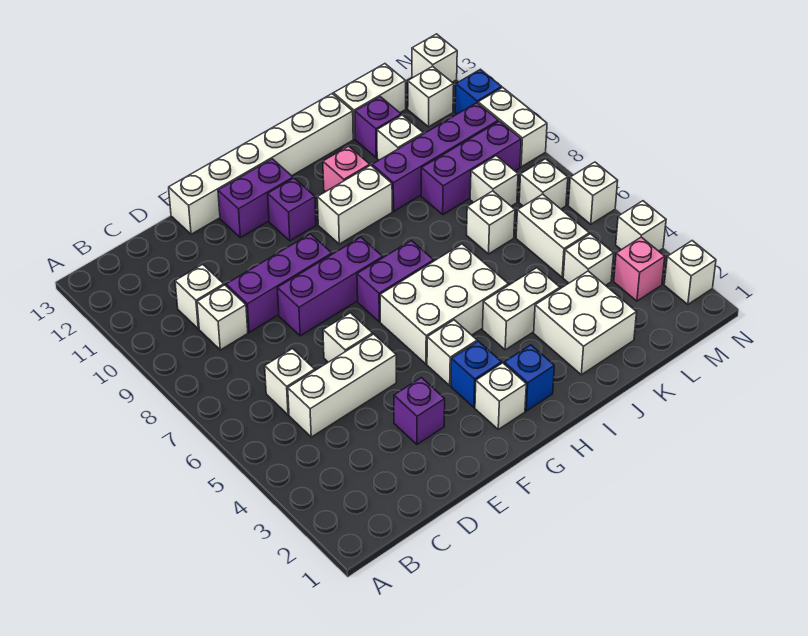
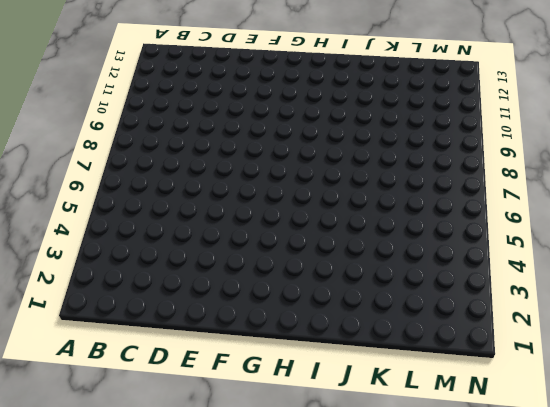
none -> white brick C5:E5 level 1
none -> white brick C6 level 1
none -> white brick C9 level 1
none -> white brick C10 level 1

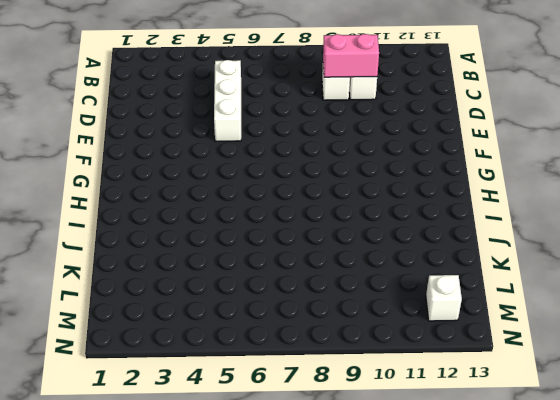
pink brick C9:C10 level 2 -> none
none -> white brick C6 level 1
none -> purple brick D9:F9 level 1
none -> purple brick E3 level 1
none -> white brick E6 level 1

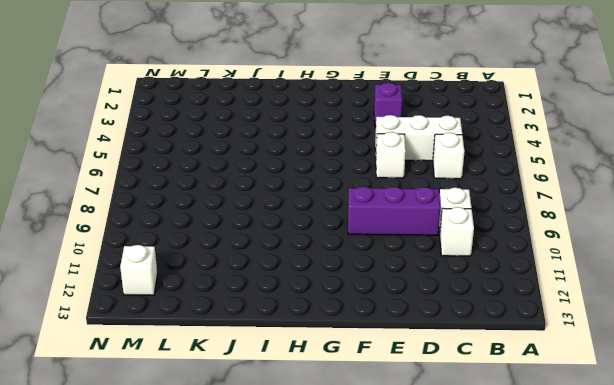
none -> purple brick E8:G8 level 1
none -> white brick E13:J13 level 1
none -> purple brick F12:G12 level 1
none -> white brick G2 level 1

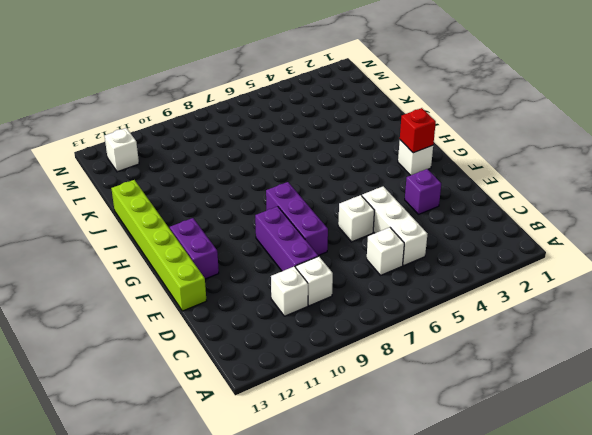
lime brick E13:J13 level 1 -> white brick E13:J13 level 1
red brick G2 level 2 -> none
none -> blue brick G3 level 1
none -> white brick G4 level 1
none -> white brick G5:I6 level 1
none -> purple brick G7:H7 level 1

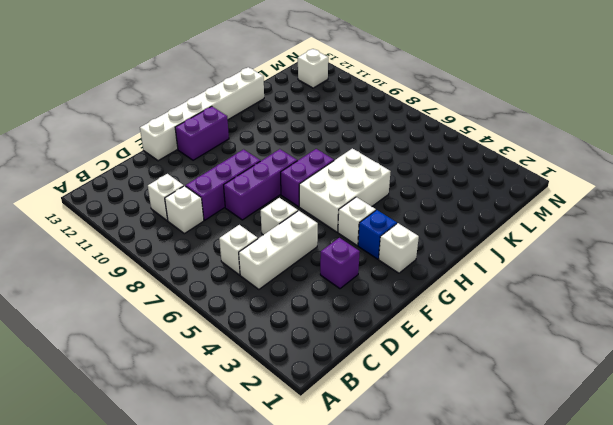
none -> purple brick G11 level 1
none -> blue brick H2 level 1
none -> white brick H10:I10 level 1
none -> white brick I4:J4 level 1

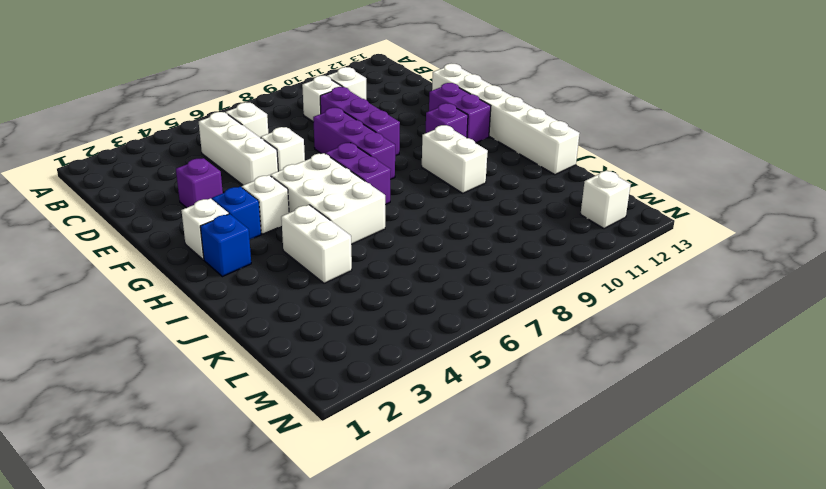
none -> pink brick I11 level 1
none -> white brick J2:K3 level 1
none -> purple brick J10:M10 level 1
none -> white brick K7 level 1

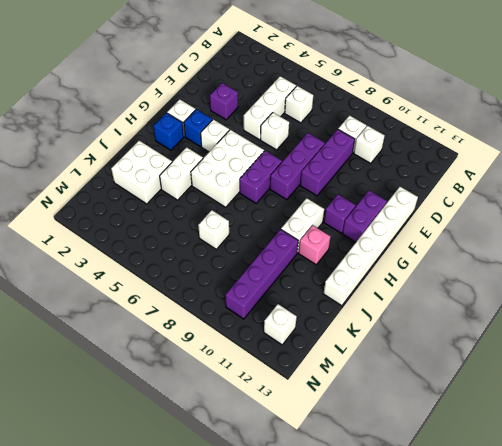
none -> purple brick K9:M9 level 1
none -> white brick K11 level 1
none -> purple brick K12 level 1
none -> white brick K13:L13 level 1

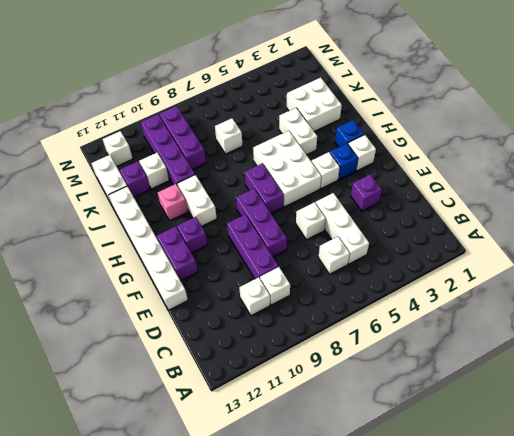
none -> white brick L4 level 1
none -> white brick L5:L6 level 1
none -> white brick L8 level 1
none -> pink brick M3 level 1

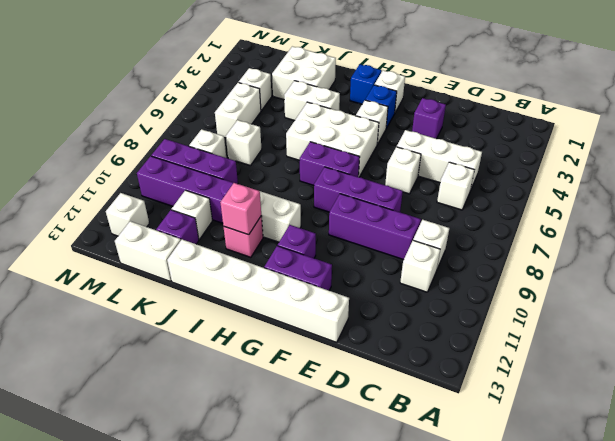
pink brick I11 level 2 -> pink brick M3 level 1
none -> white brick M7 level 1
none -> white brick N2 level 1
none -> white brick N4 level 1
none -> white brick N6 level 1

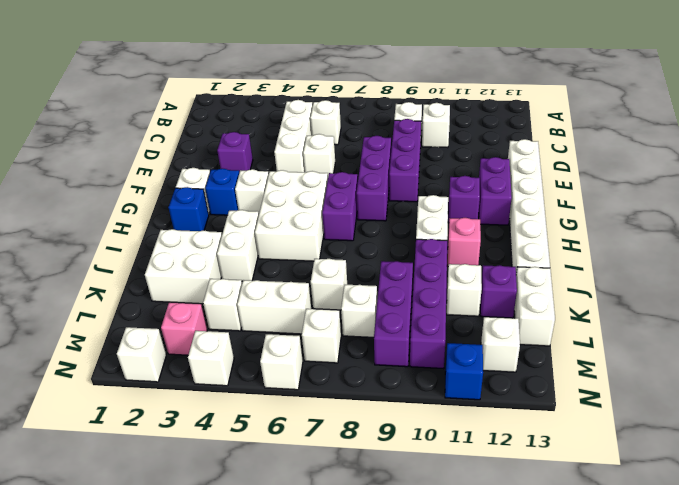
none -> white brick N9:N10 level 1
none -> white brick N13 level 1

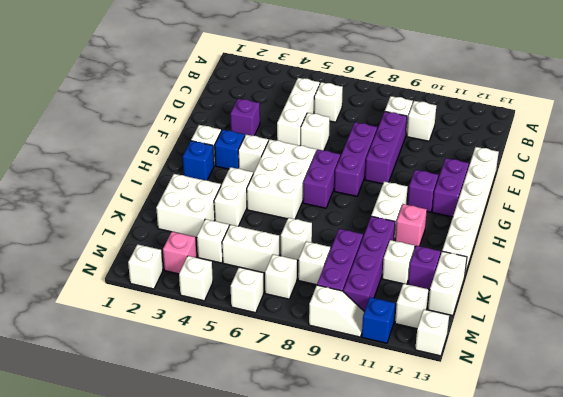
white slope N9:N10 level 1 top 9 -> white brick N9:N10 level 1

